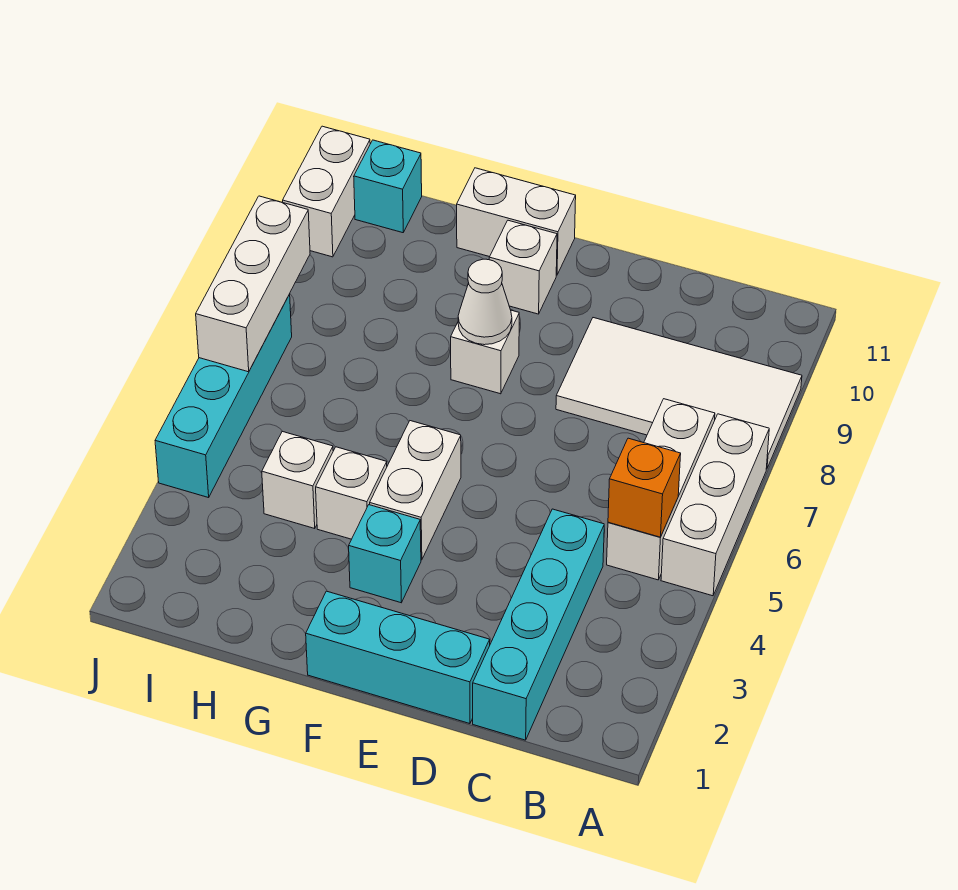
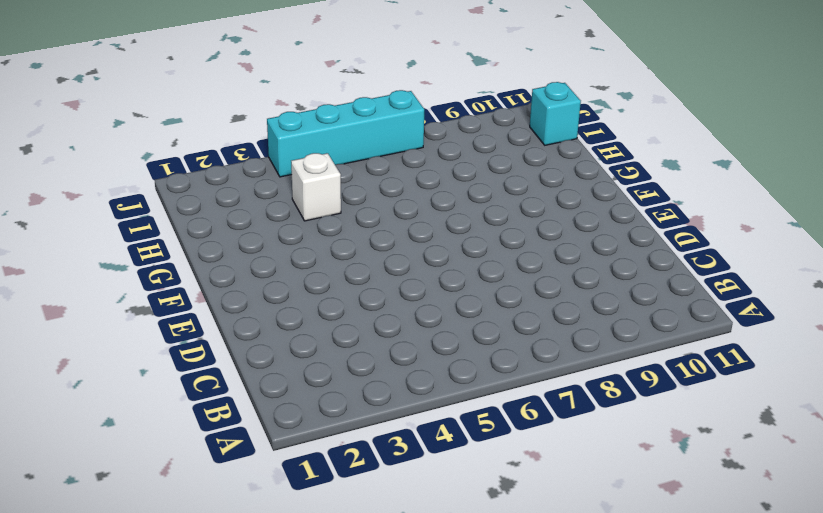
none -> white brick A5:A7 level 1
none -> white tile A8:D9 level 1
none -> white brick B5:B7 level 1

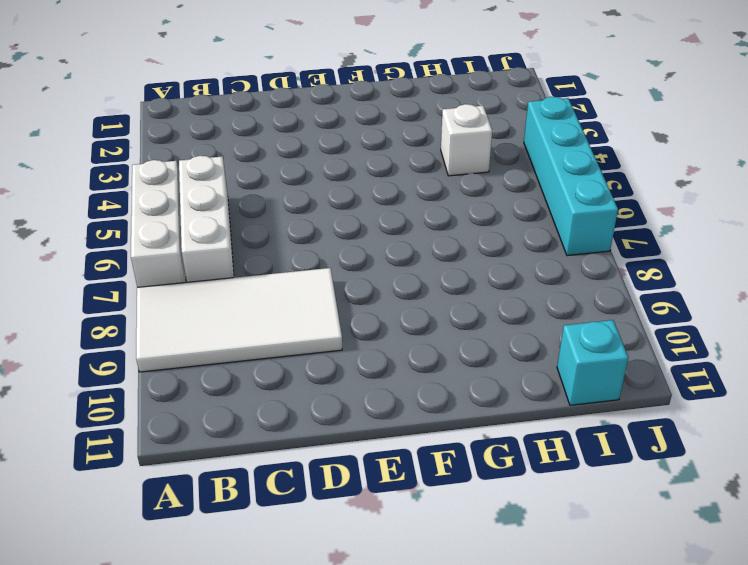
none -> cyan brick C1:C4 level 1
none -> cyan brick D1:F1 level 1
none -> cyan brick F3 level 1

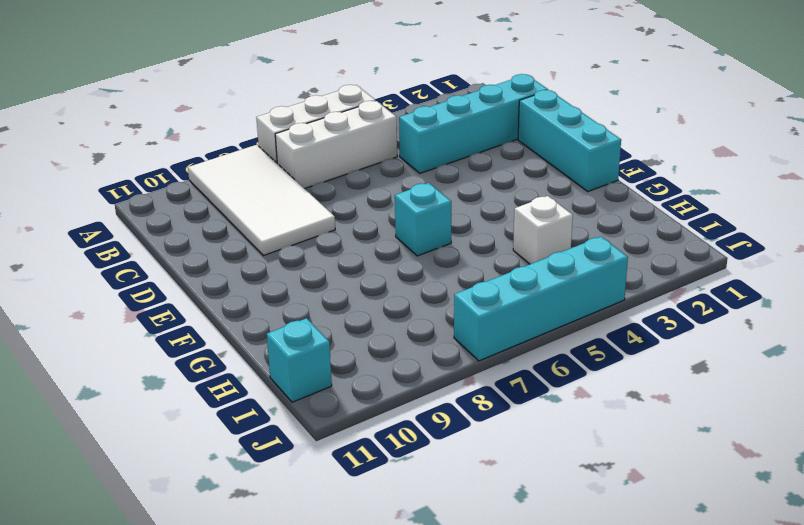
cyan brick F6 level 1 -> cyan brick F3 level 1
none -> white brick F4:F5 level 1
none -> white brick F8 level 1
none -> white brick F10 level 1

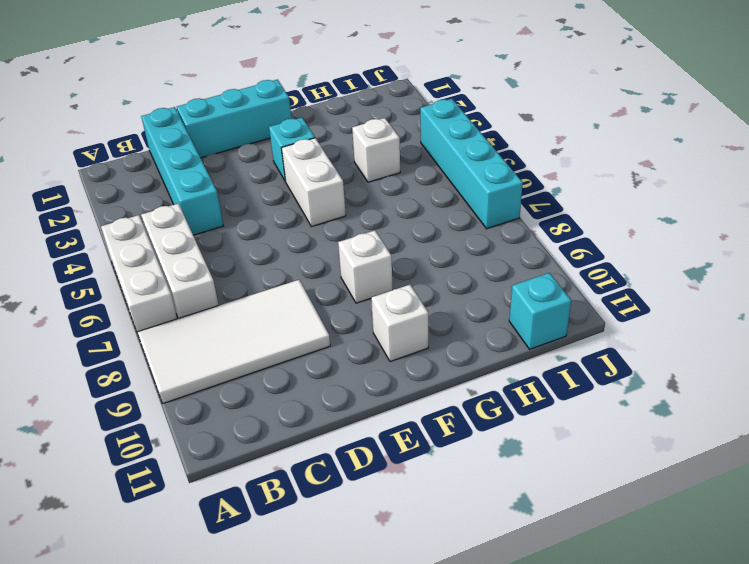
none -> white brick F11:G11 level 1
none -> white brick G4 level 1
none -> white brick J10:J11 level 1

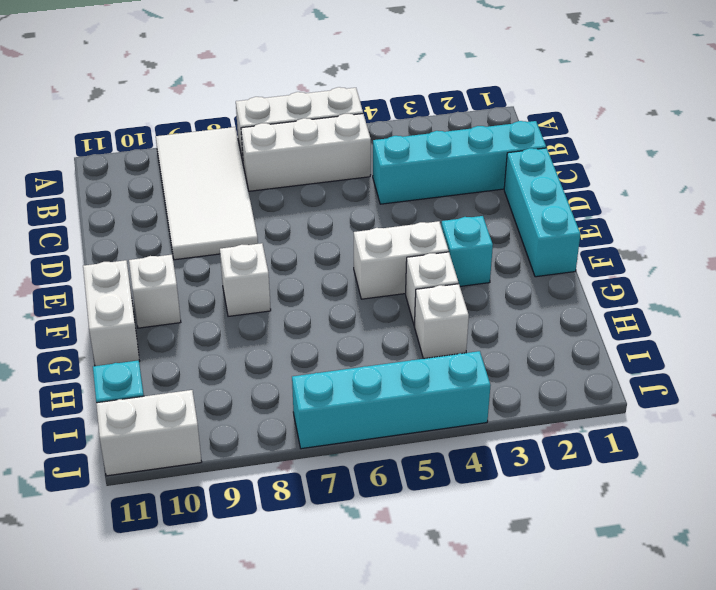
none -> orange brick B5 level 2
none -> white cone F8 level 2
none -> white brick J6:J8 level 2

